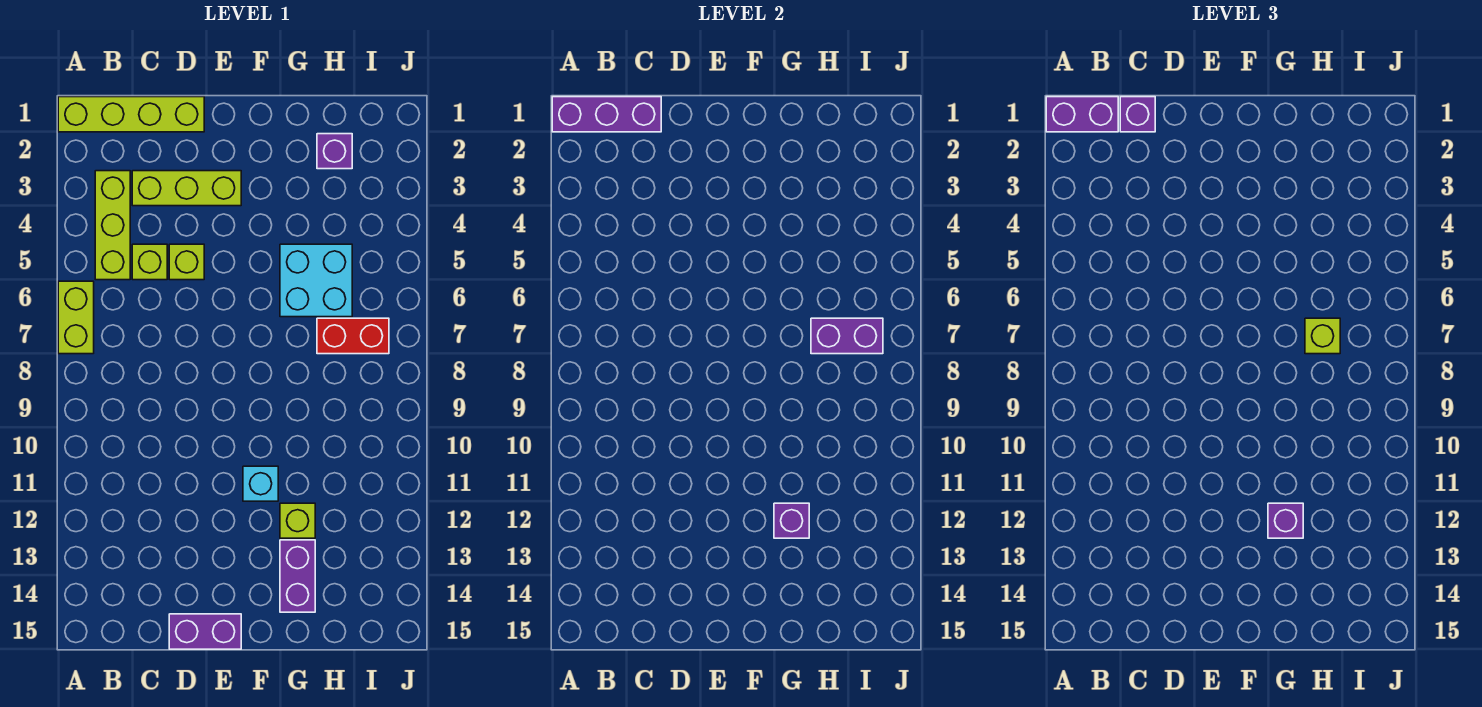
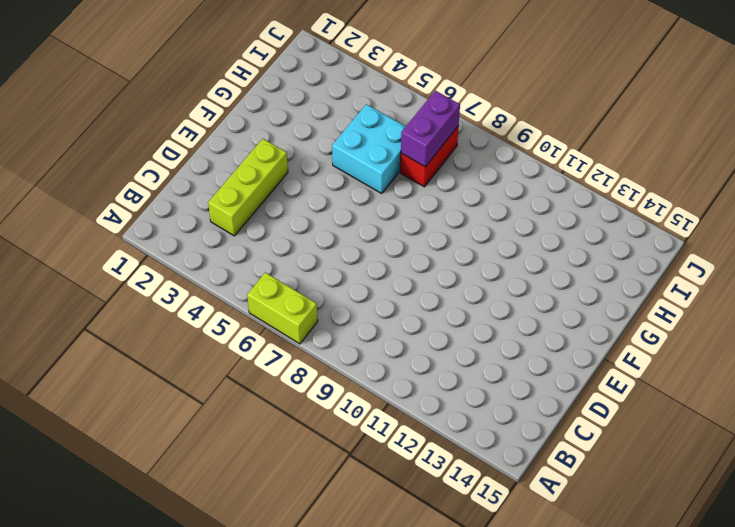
none -> lime brick A1:D1 level 1
none -> lime brick B3:B5 level 1
none -> lime brick C5 level 1

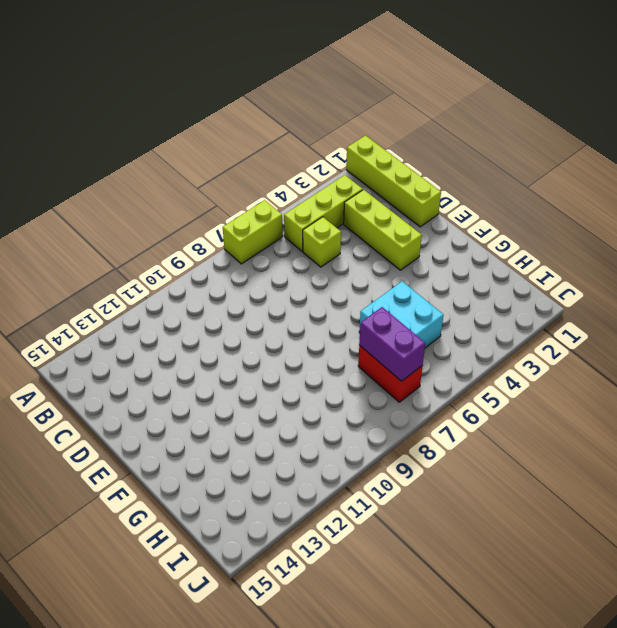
none -> lime brick D5 level 1
none -> purple brick D15:E15 level 1
none -> cyan brick F11 level 1

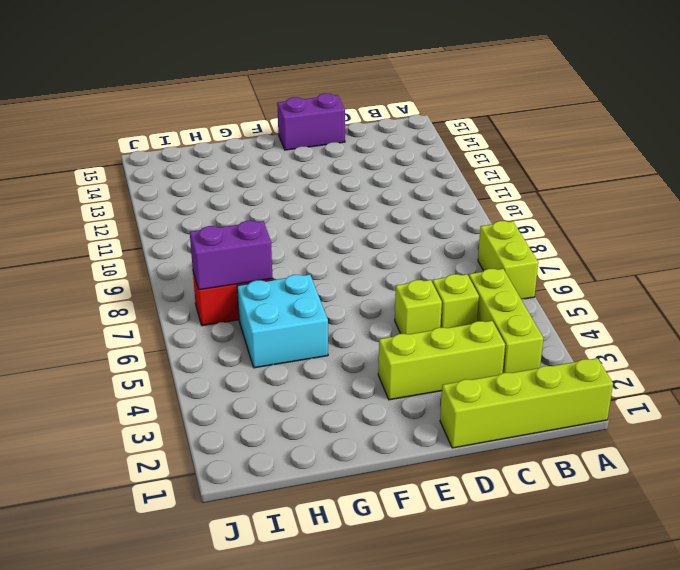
none -> cyan brick F11 level 1
none -> lime brick G12 level 1
none -> purple brick G13:G14 level 1

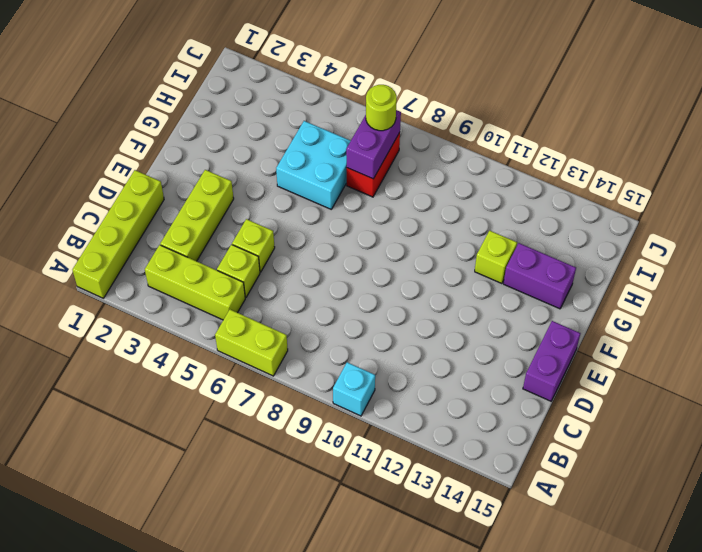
cyan brick A10 level 1 -> cyan brick F11 level 1
lime round brick I7 level 3 -> none
none -> purple brick H2 level 1
none -> purple brick A1:C1 level 2
none -> purple brick G12 level 2

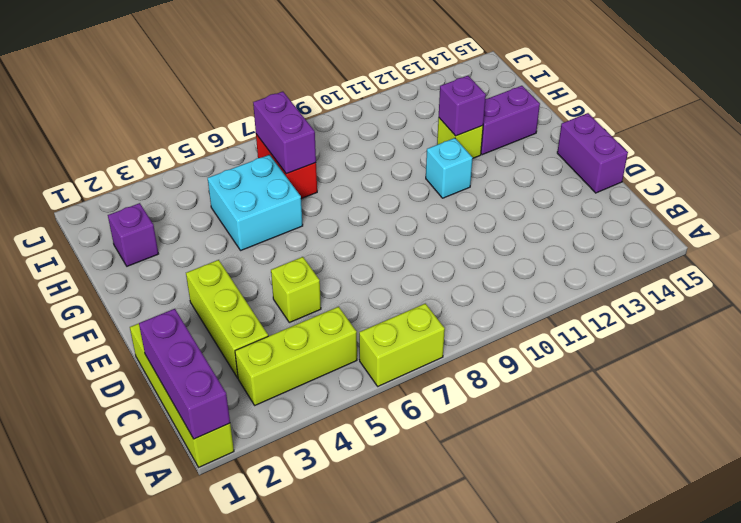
none -> lime brick C5 level 1
none -> purple brick A1:B1 level 3
none -> purple brick C1 level 3

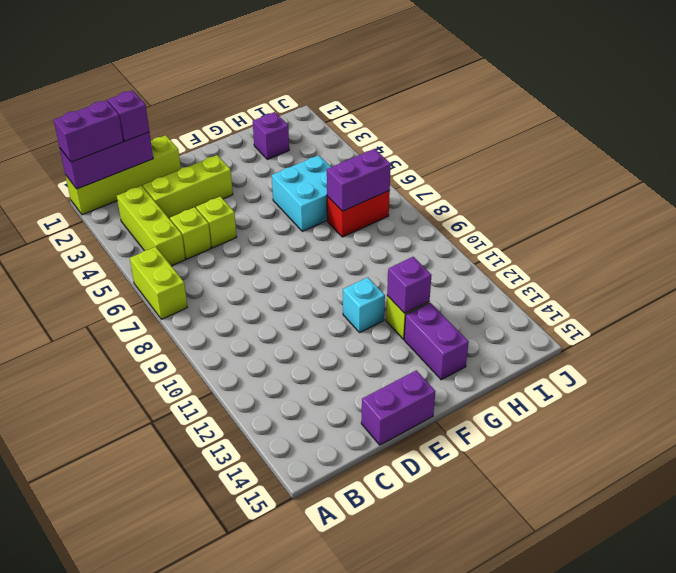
none -> purple brick G12 level 3
none -> lime brick H7 level 3

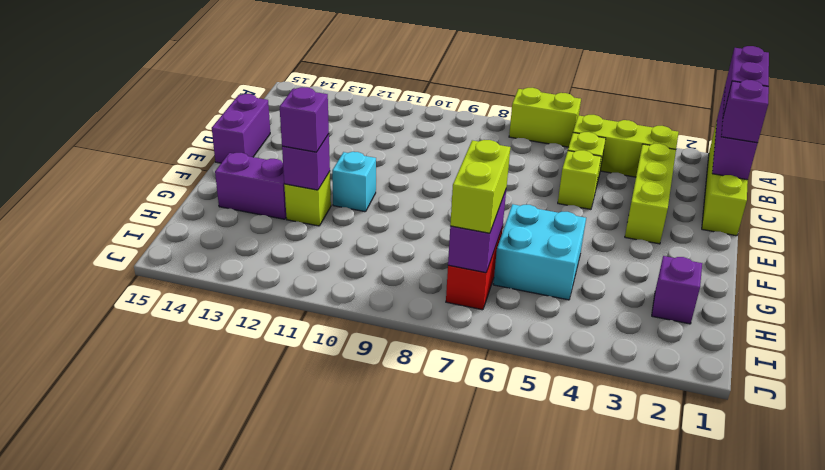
lime brick H7:I7 level 3 -> lime brick H7 level 3

